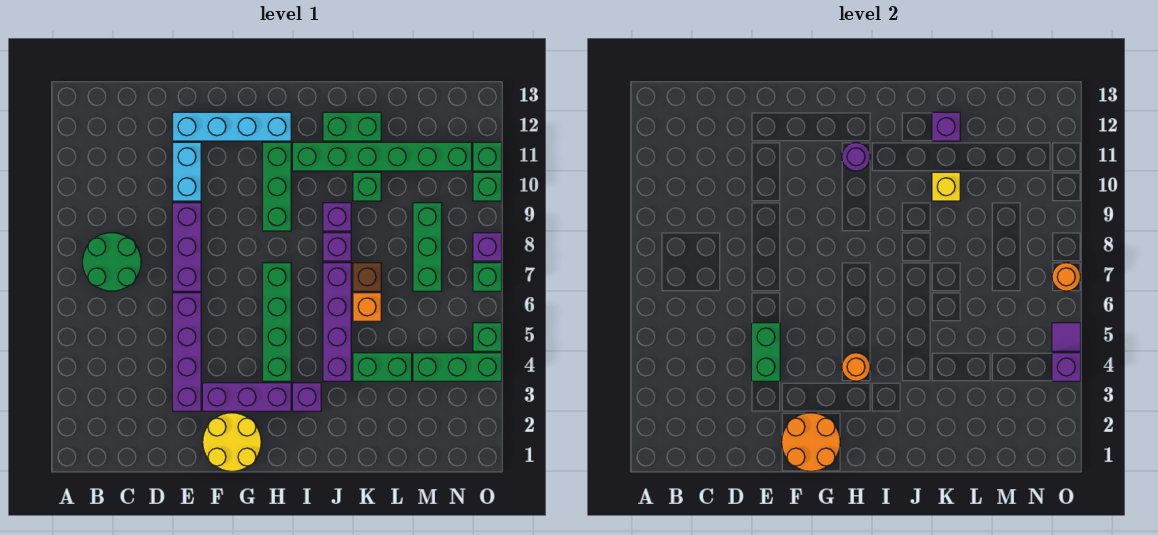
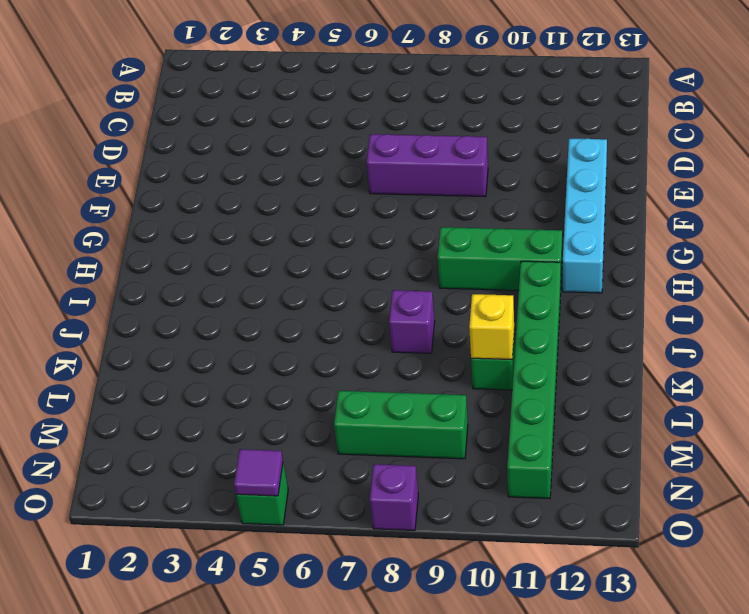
none -> green round brick B7:C8 level 1
none -> purple brick E3:E6 level 1
none -> cyan brick E10:E11 level 1
none -> yellow round brick F1:G2 level 1

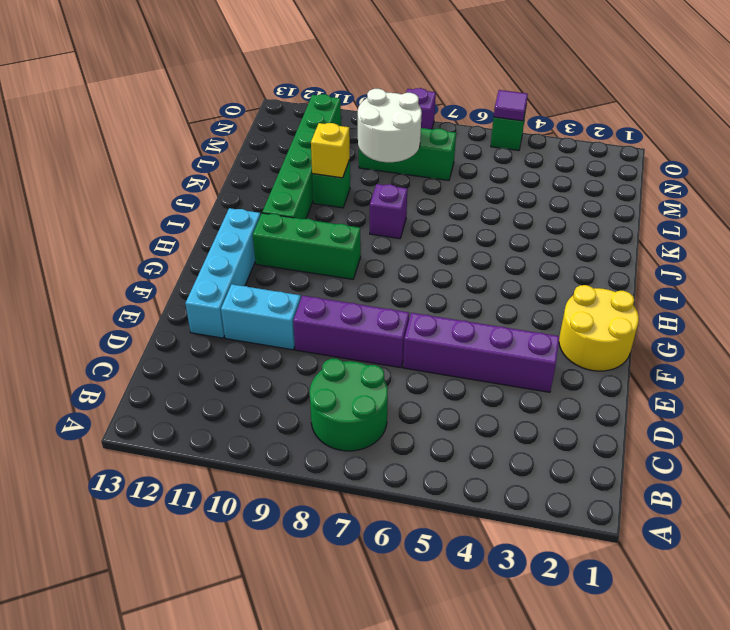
white round brick L8:M9 level 2 -> none
none -> purple brick F3:H3 level 1
none -> green brick H4:H7 level 1
none -> purple brick I3 level 1
none -> purple brick J4:J7 level 1

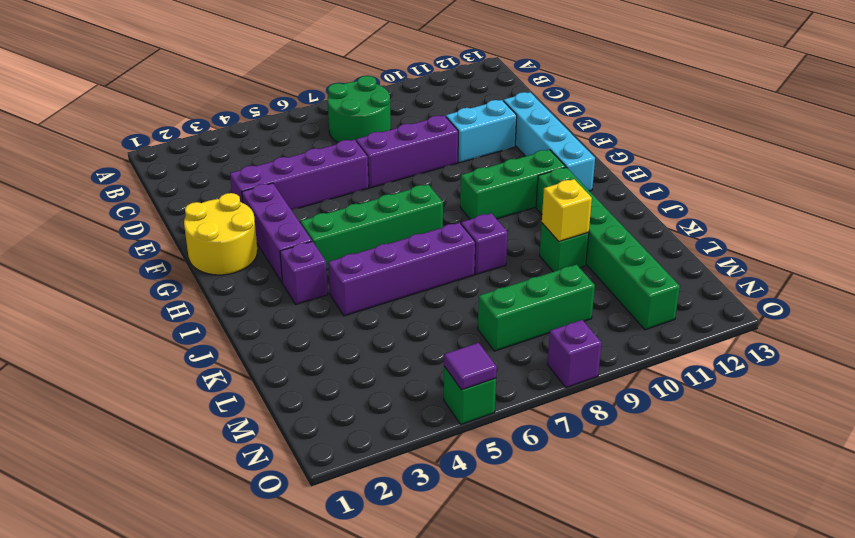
none -> purple brick J9 level 1
none -> green brick J12:K12 level 1
none -> green brick K4:L4 level 1
none -> orange brick K6 level 1

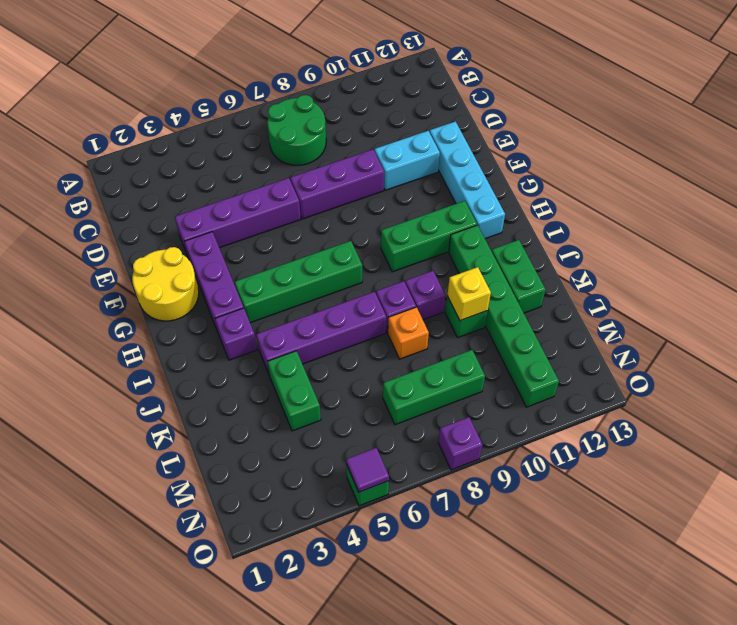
orange brick K8 level 1 -> orange brick K6 level 1
none -> brown brick K7 level 1
none -> green brick M4:O4 level 1
none -> green brick O7 level 1
none -> green brick O10 level 1

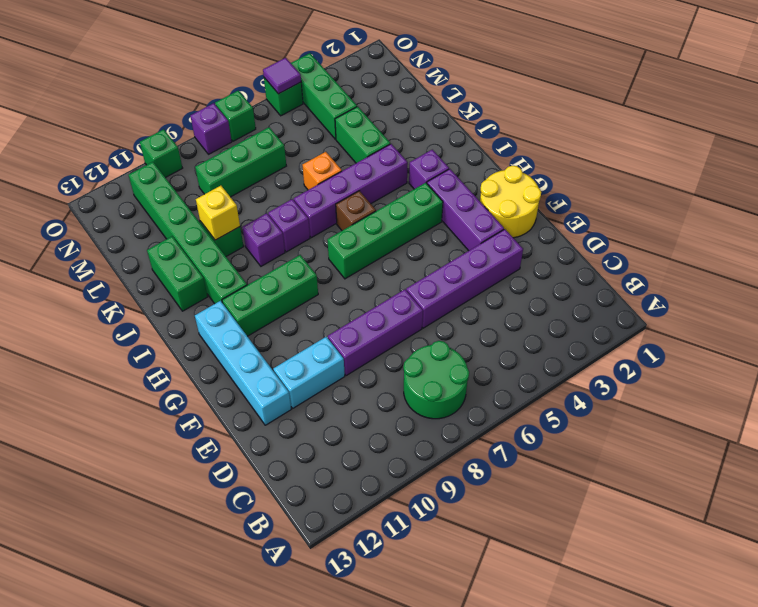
brown brick I6 level 1 -> brown brick K7 level 1
none -> green brick O11 level 1
none -> green brick E4:E5 level 2
none -> orange round brick F1:G2 level 2
none -> orange round brick H4 level 2

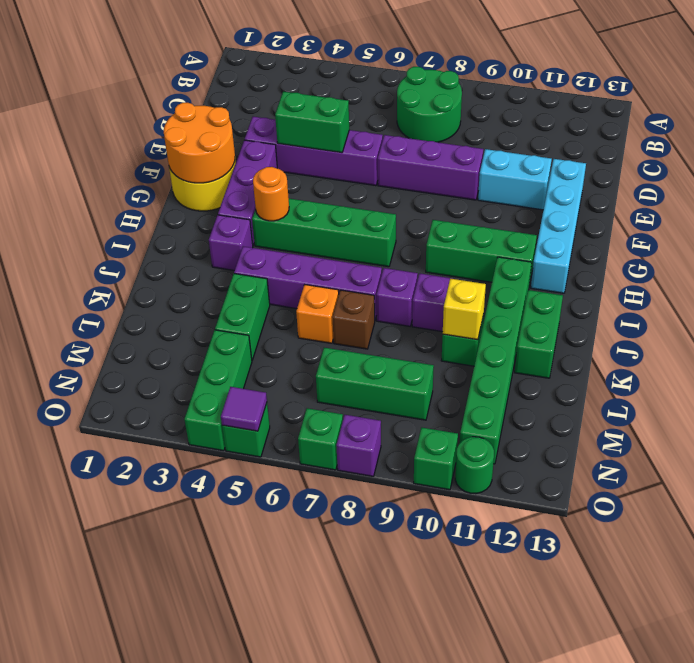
green round brick O11 level 1 -> green brick O11 level 1
none -> purple round brick H11 level 2
none -> purple brick K12 level 2
none -> purple brick O4 level 2
none -> orange round brick O7 level 2

